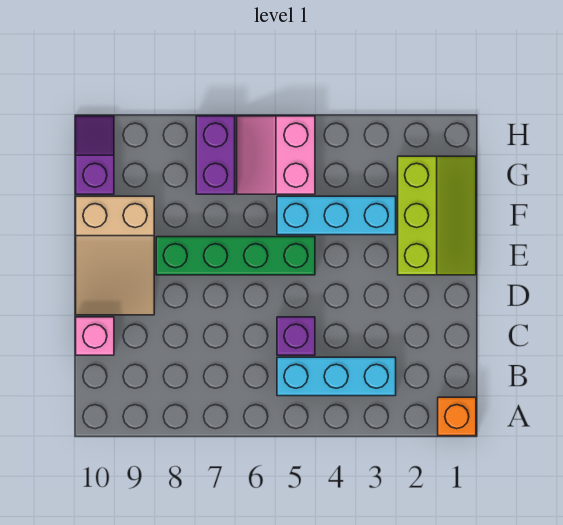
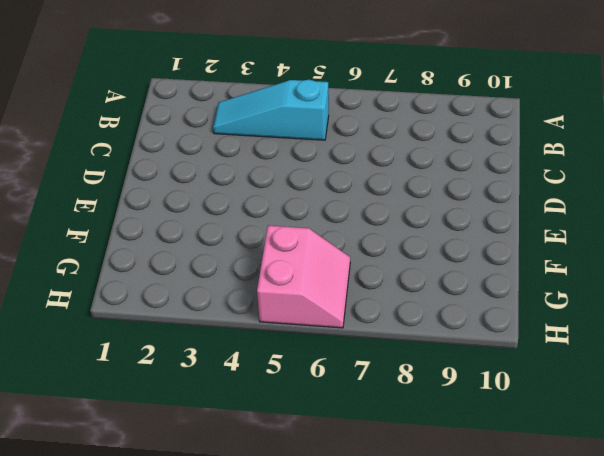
cyan slope B3:B5 level 1 top 5 -> cyan brick B3:B5 level 1
none -> orange brick A1 level 1
none -> purple brick C5 level 1

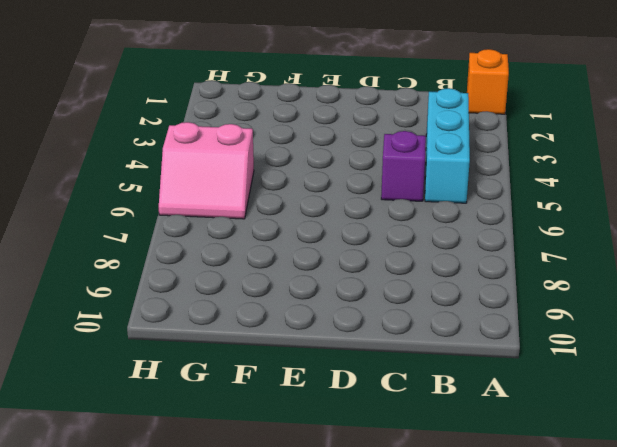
none -> pink brick C10 level 1
none -> tan slope D9:F10 level 1 top F

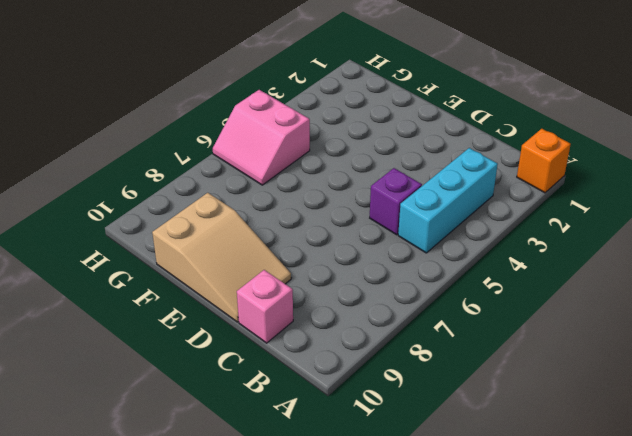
none -> lime slope E1:G2 level 1 top 2
none -> green brick E5:E8 level 1

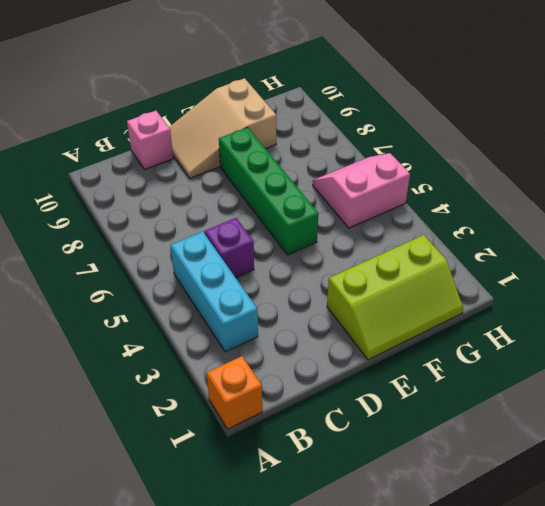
none -> cyan brick F3:F5 level 1
none -> purple brick G7:H7 level 1

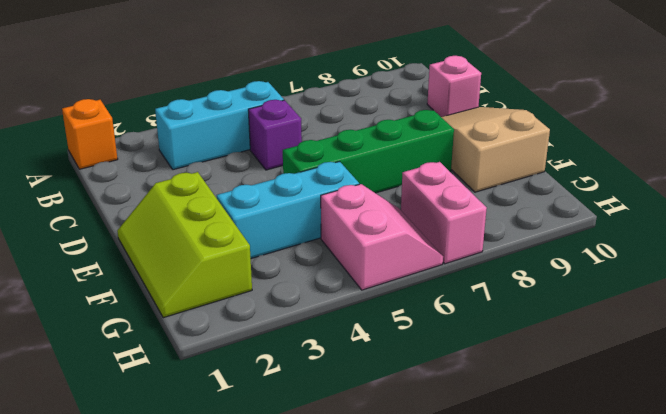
pink brick G7:H7 level 1 -> purple brick G7:H7 level 1
none -> purple slope G10:H10 level 1 top G

